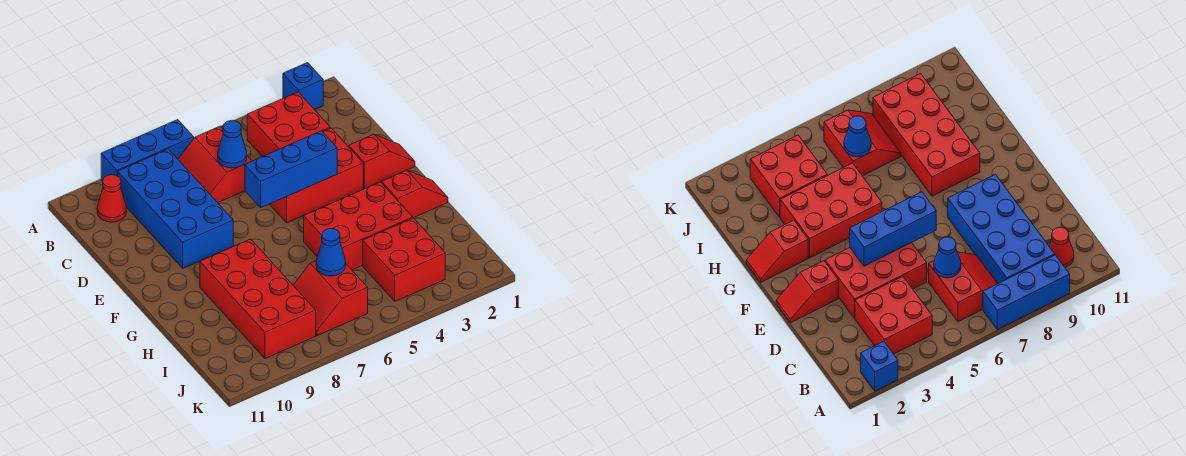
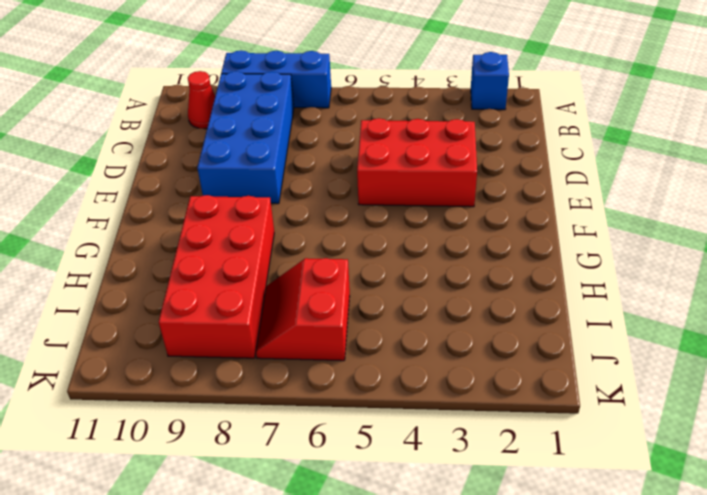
none -> red brick B3:C4 level 1
none -> red slope B6:C7 level 1 top 6
none -> red slope E1:E2 level 1 top 2

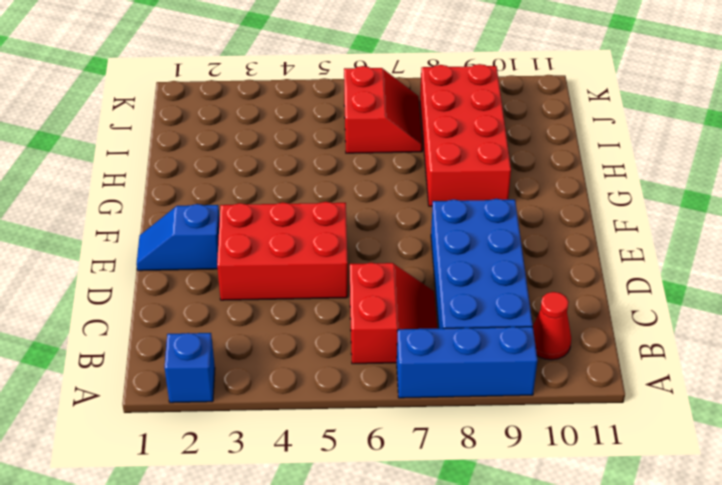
blue slope E1:E2 level 1 top 2 -> red slope E1:E2 level 1 top 2
none -> red brick B3:C4 level 1
none -> red slope G1:G2 level 1 top 2
none -> red brick G3:H5 level 1

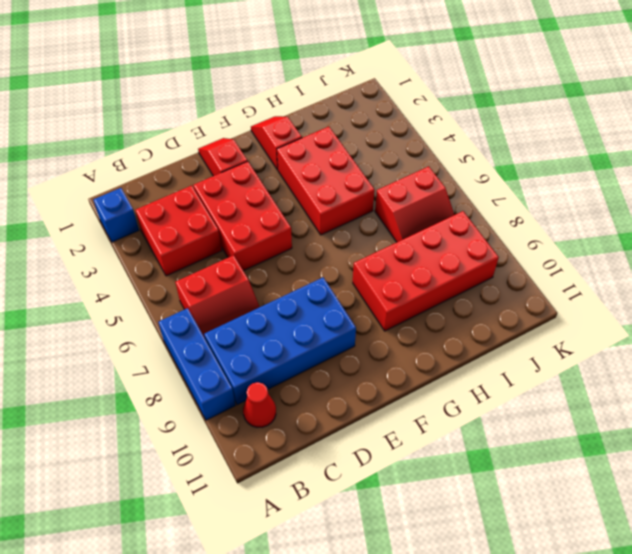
none -> red brick I3:J4 level 1
none -> blue cone C6 level 2
none -> blue brick E4:E6 level 2

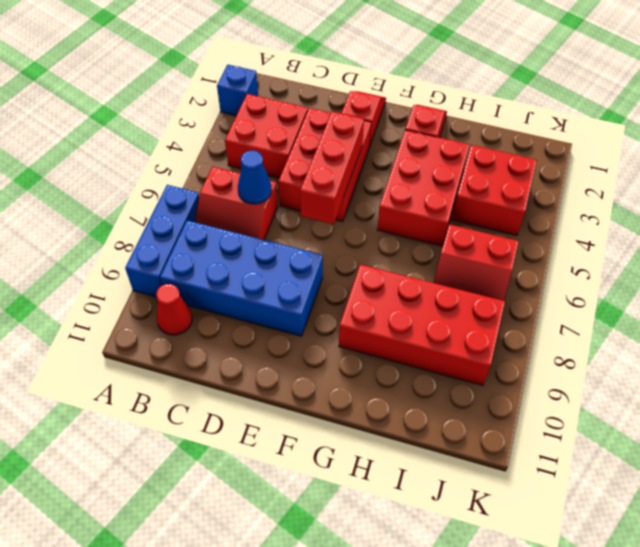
red brick E4:E6 level 2 -> blue brick E4:E6 level 2
none -> blue cone I6 level 2

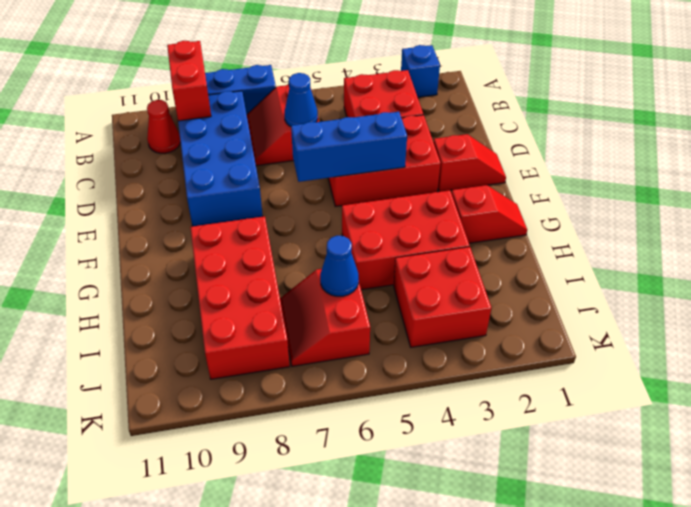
red brick A9:B9 level 2 -> none

